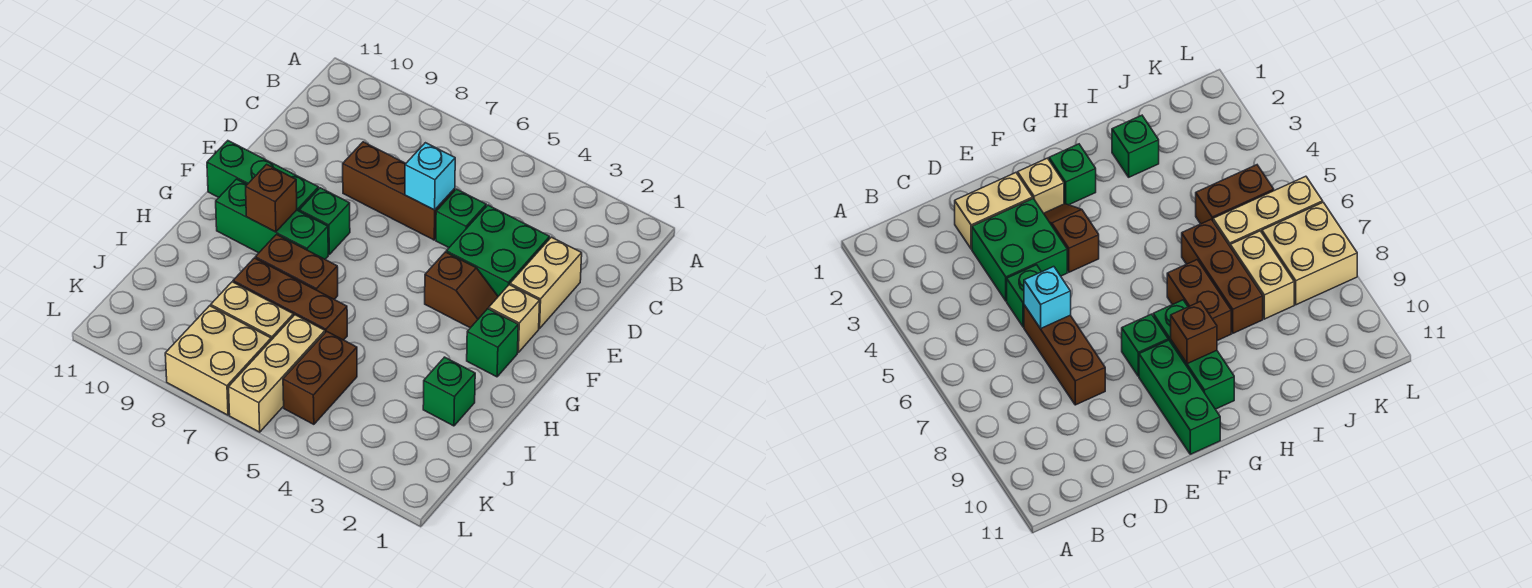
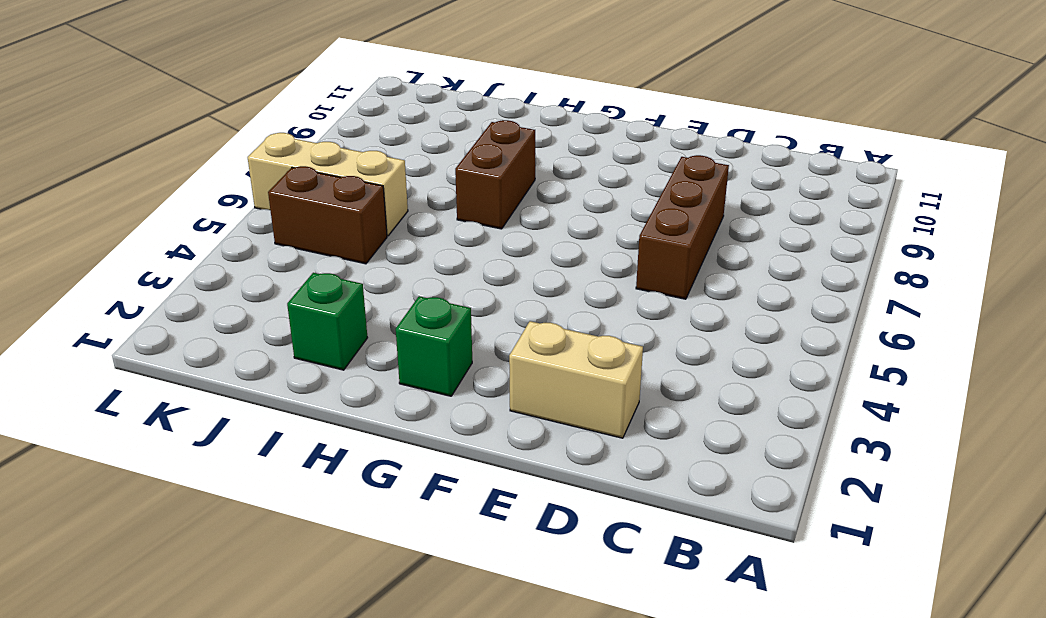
none -> green brick D3:E4 level 1
none -> green brick D5 level 1
none -> tan brick F2 level 1

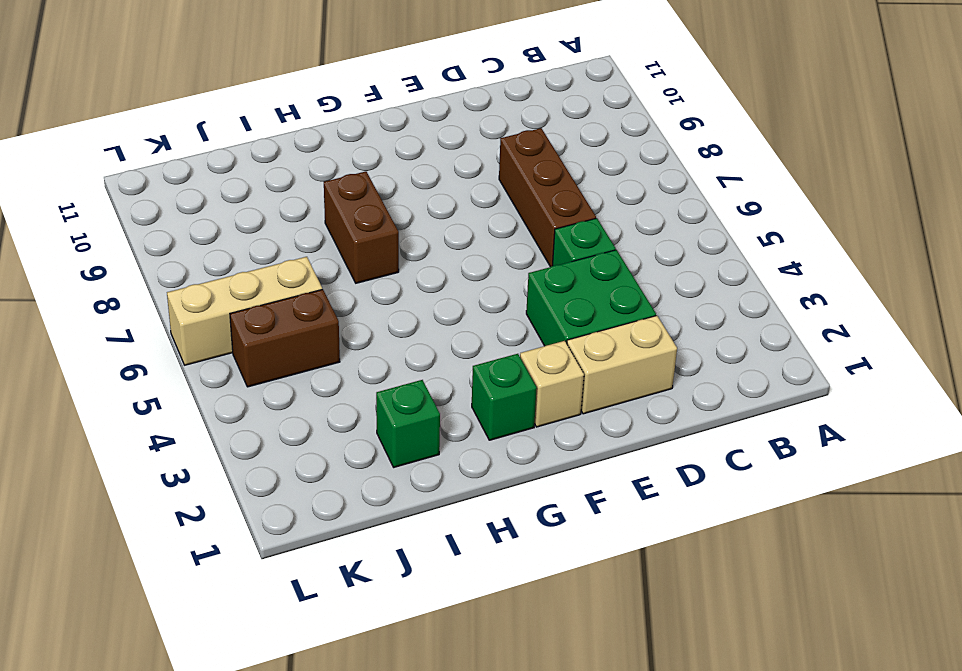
none -> brown slope F3:F4 level 1 top 4
none -> green brick F8 level 1
none -> green brick F9:F11 level 1

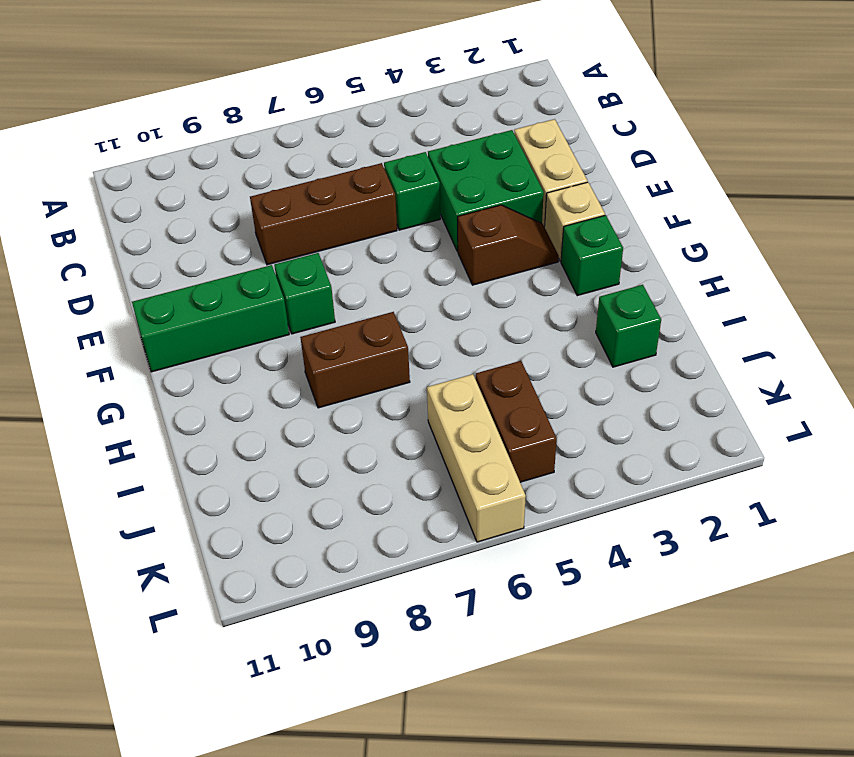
none -> green brick G8:G10 level 1
none -> brown brick I6:I8 level 1
none -> tan brick J7:J8 level 1

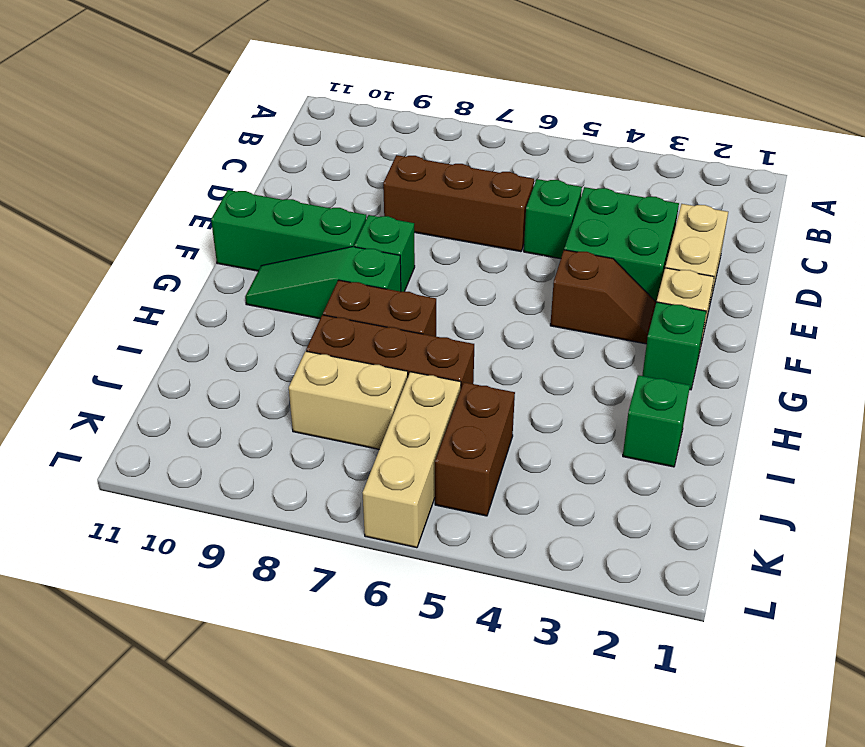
green slope G8:G10 level 1 top 8 -> green brick G8:G10 level 1
none -> tan brick K7:L8 level 1
none -> cyan brick D6 level 2
none -> brown brick G9 level 2

